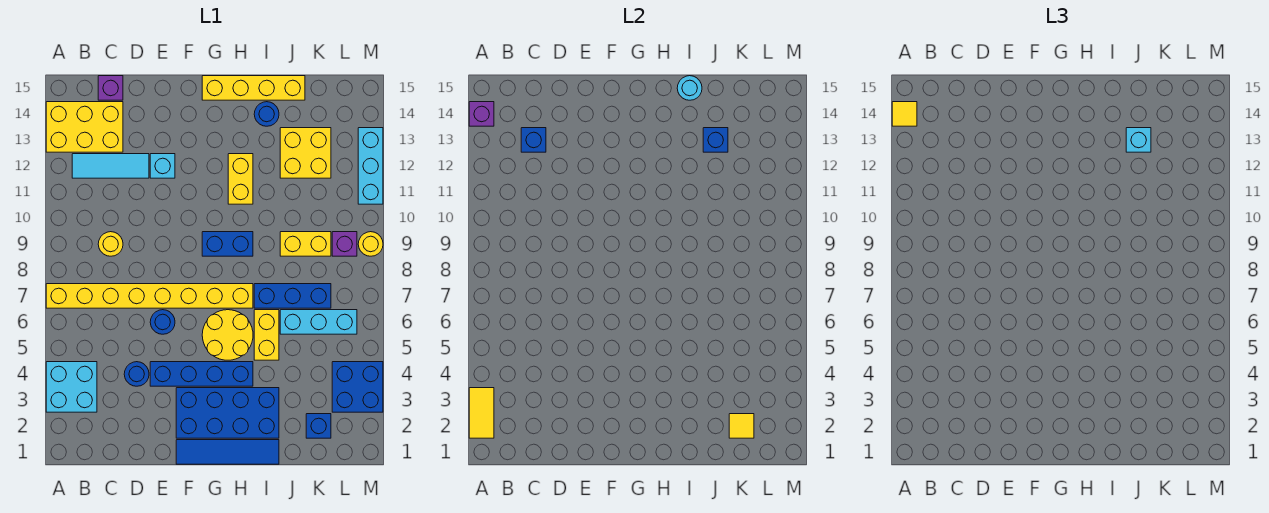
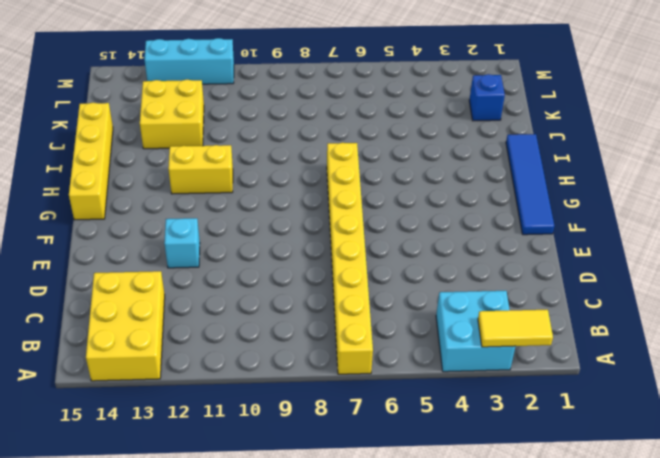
none -> cyan tile B12:D12 level 1
none -> yellow round brick C9 level 1
none -> purple brick C15 level 1
none -> blue round brick D4 level 1

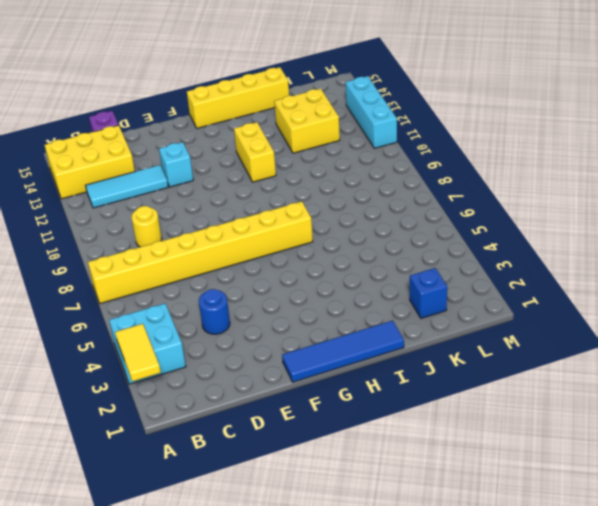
none -> blue brick E4:H4 level 1
none -> blue round brick E6 level 1
none -> blue brick F2:I3 level 1
none -> yellow round brick G5:H6 level 1

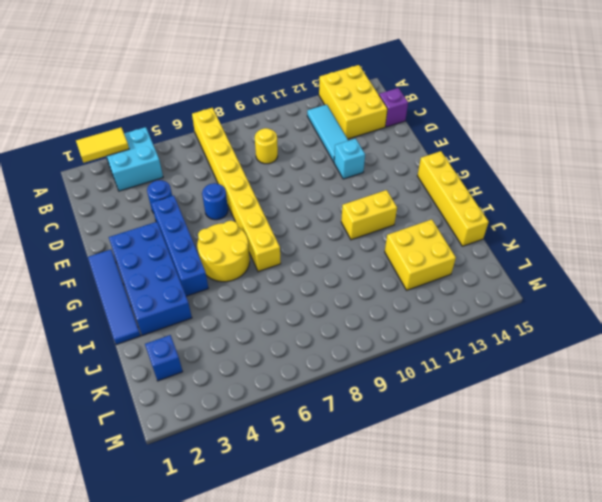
none -> blue brick G9:H9 level 1
none -> yellow brick I5:I6 level 1
none -> blue brick I7:K7 level 1
none -> blue round brick I14 level 1

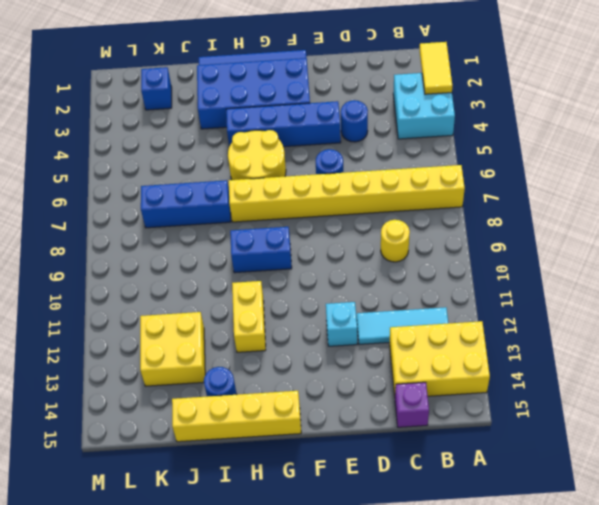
none -> yellow brick I5:I6 level 1
none -> cyan brick J6:L6 level 1
none -> yellow brick J9:K9 level 1
none -> blue brick L3:M4 level 1

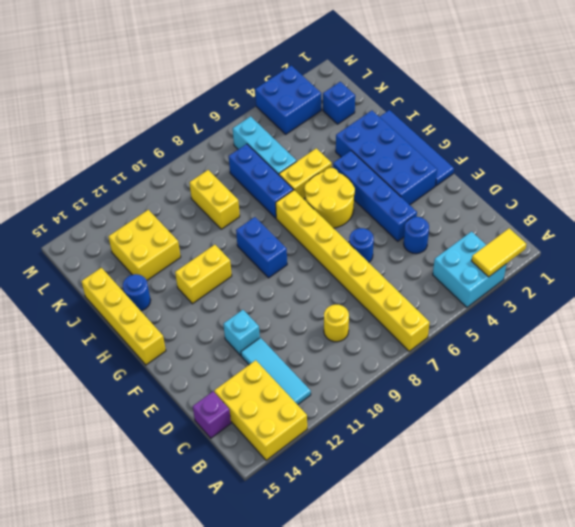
none -> purple brick L9 level 1
none -> yellow round brick M9 level 1
none -> cyan brick M11:M13 level 1
none -> purple brick A14 level 2

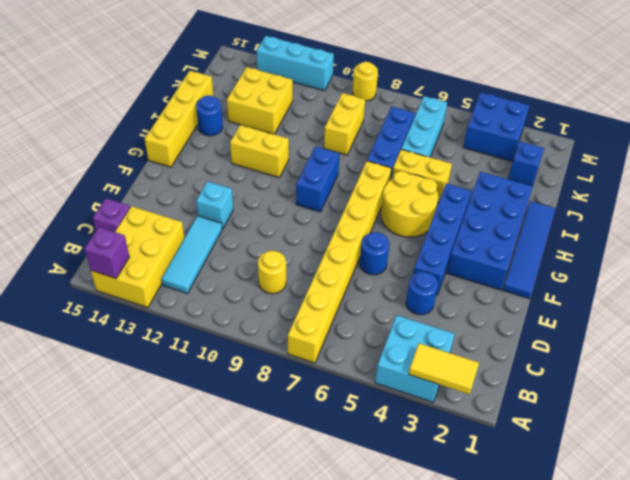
none -> purple brick L9 level 1
none -> blue brick C13 level 2
none -> cyan round brick I15 level 2
none -> blue brick J13 level 2

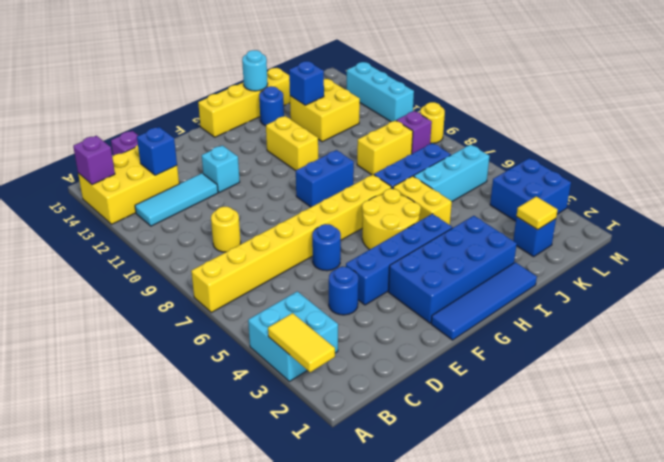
none -> yellow tile A14 level 3
none -> cyan brick J13 level 3

